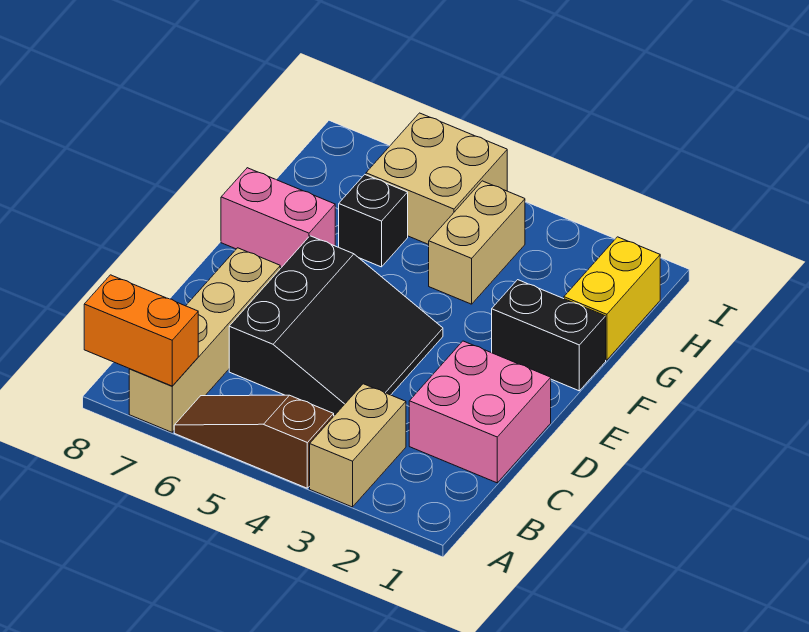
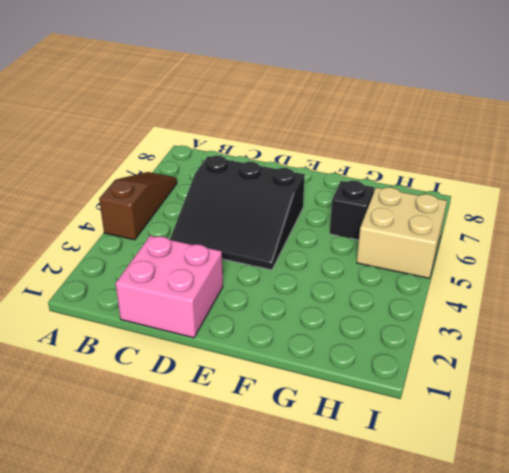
none -> tan brick A3:B3 level 1
none -> tan brick A7:D7 level 1
none -> black brick F1:F2 level 1

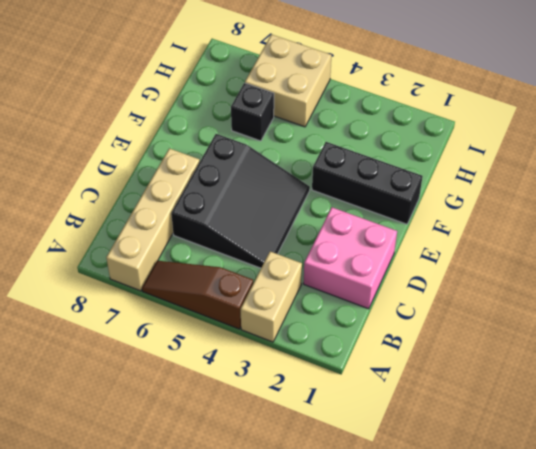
black brick F1:F3 level 1 -> black brick F1:F2 level 1
none -> pink brick F7:F8 level 1
none -> yellow brick G1:H1 level 1
none -> tan brick G4:H4 level 1

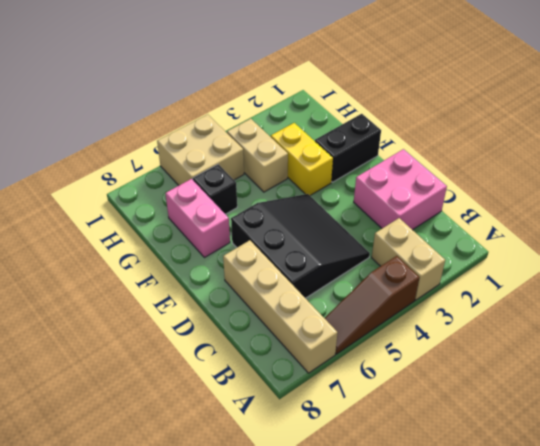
yellow brick F3:G3 level 1 -> yellow brick G1:H1 level 1
pink brick F7:G7 level 1 -> pink brick F7:F8 level 1
none -> orange brick A7:A8 level 2

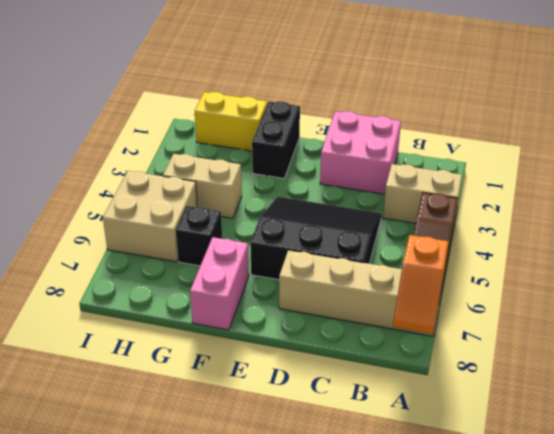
orange slope A7:A8 level 2 top 7 -> orange brick A7:A8 level 2

